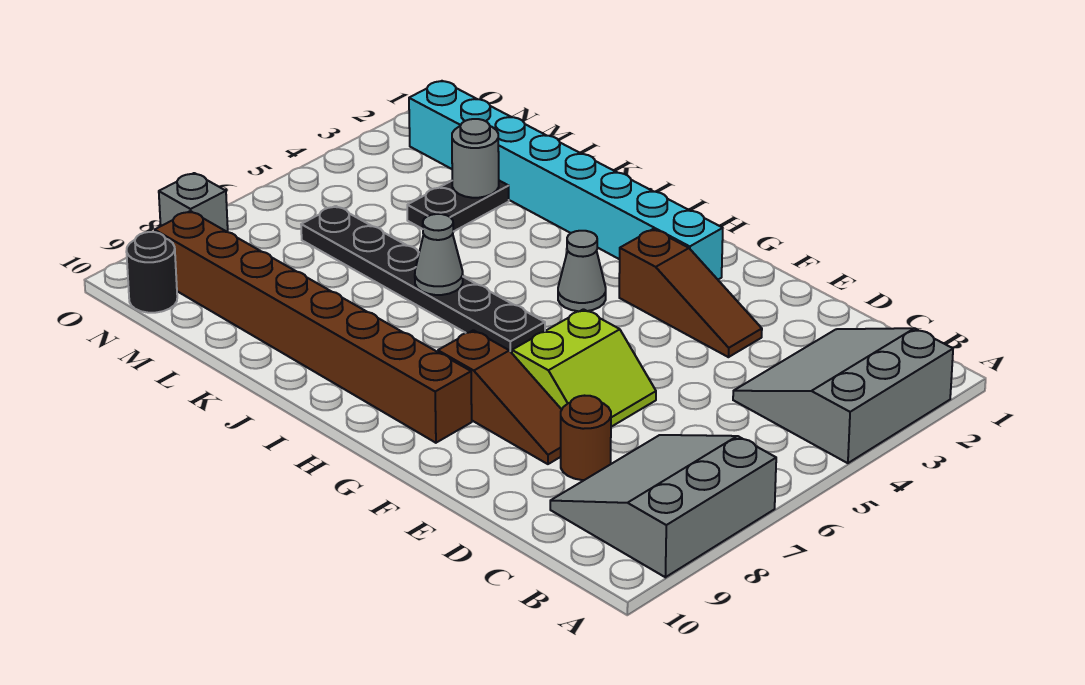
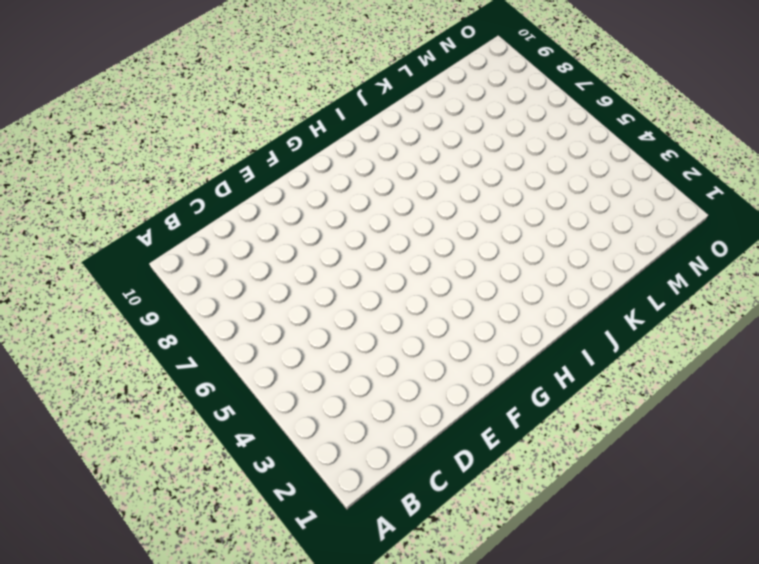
none -> grey slope A2:C4 level 1 top A
none -> grey slope A7:C9 level 1 top A
none -> brown round brick D8 level 1

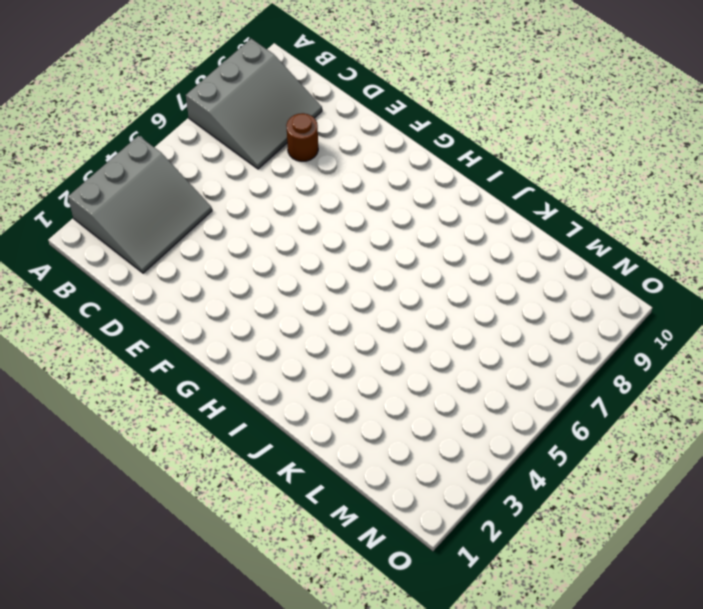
none -> brown slope E3:G3 level 1 top G
none -> lime slope E6:F7 level 1 top F
none -> brown slope E8:G8 level 1 top G

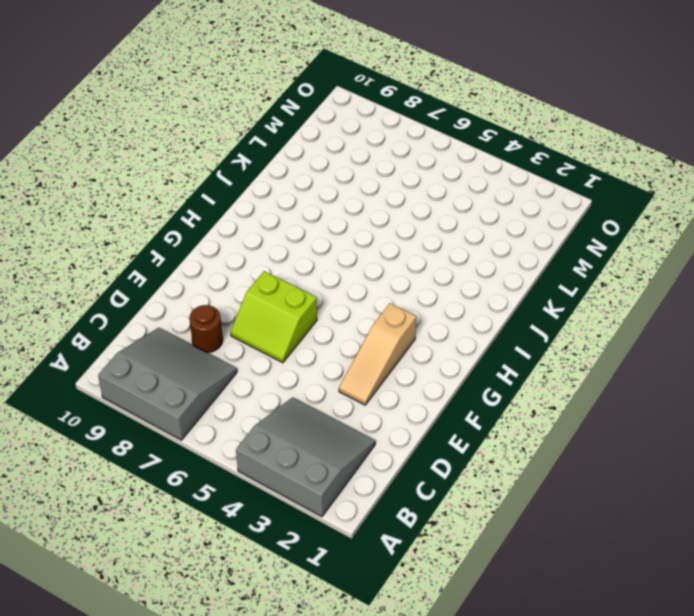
tan slope E3:G3 level 1 top G -> brown slope E3:G3 level 1 top G
none -> brown slope E8:G8 level 1 top G
none -> cyan brick G2:N2 level 1
none -> brown brick G9:N9 level 1

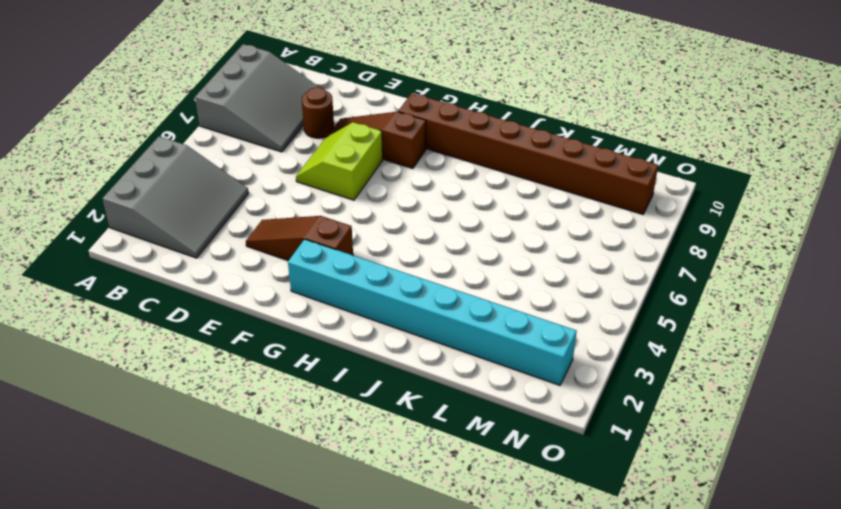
none -> grey cone H4 level 1
none -> black plate H6:M6 level 1
none -> black plate L3:L4 level 1

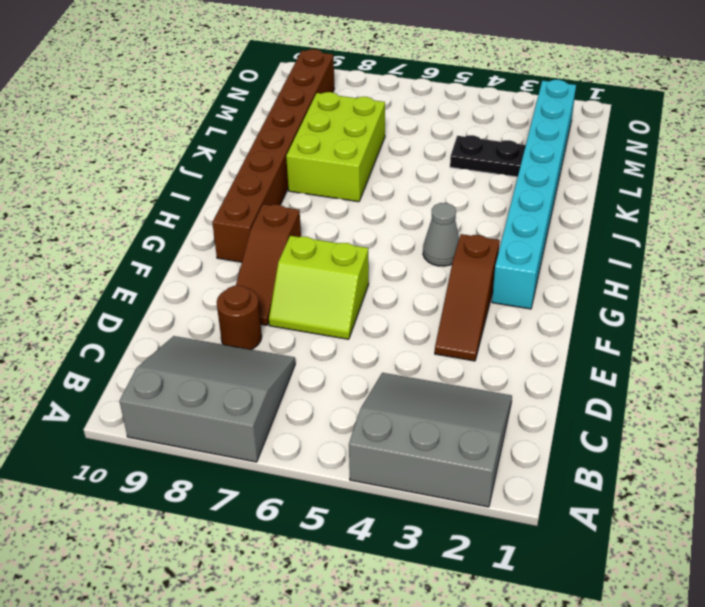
lime brick J7:L8 level 1 -> none
none -> black plate H6:M6 level 1
none -> black round brick N10 level 1
none -> grey brick O8 level 1

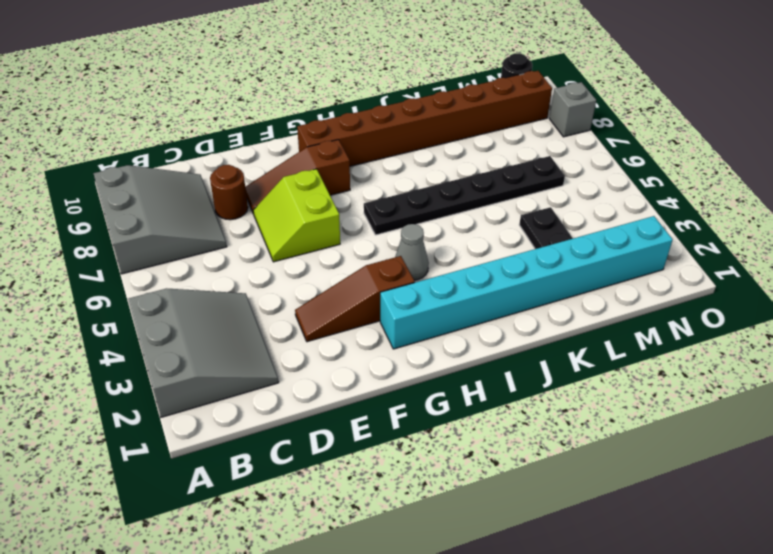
none -> grey cone J6 level 2
none -> grey round brick L3 level 2

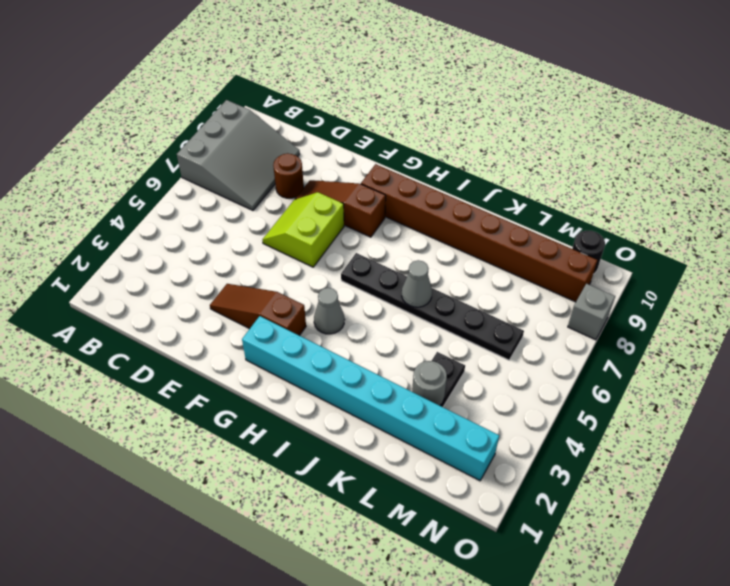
none -> grey slope A2:C4 level 1 top A

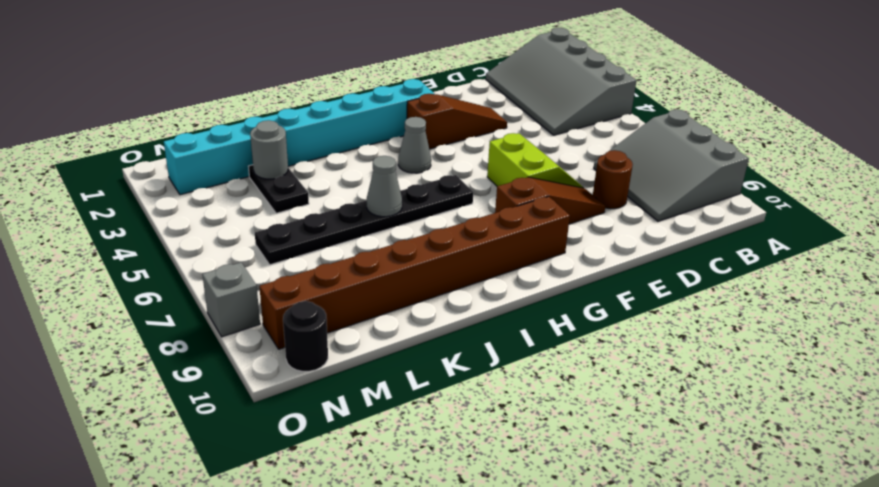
grey slope A1:C4 level 1 top A -> grey slope A2:C4 level 1 top A

